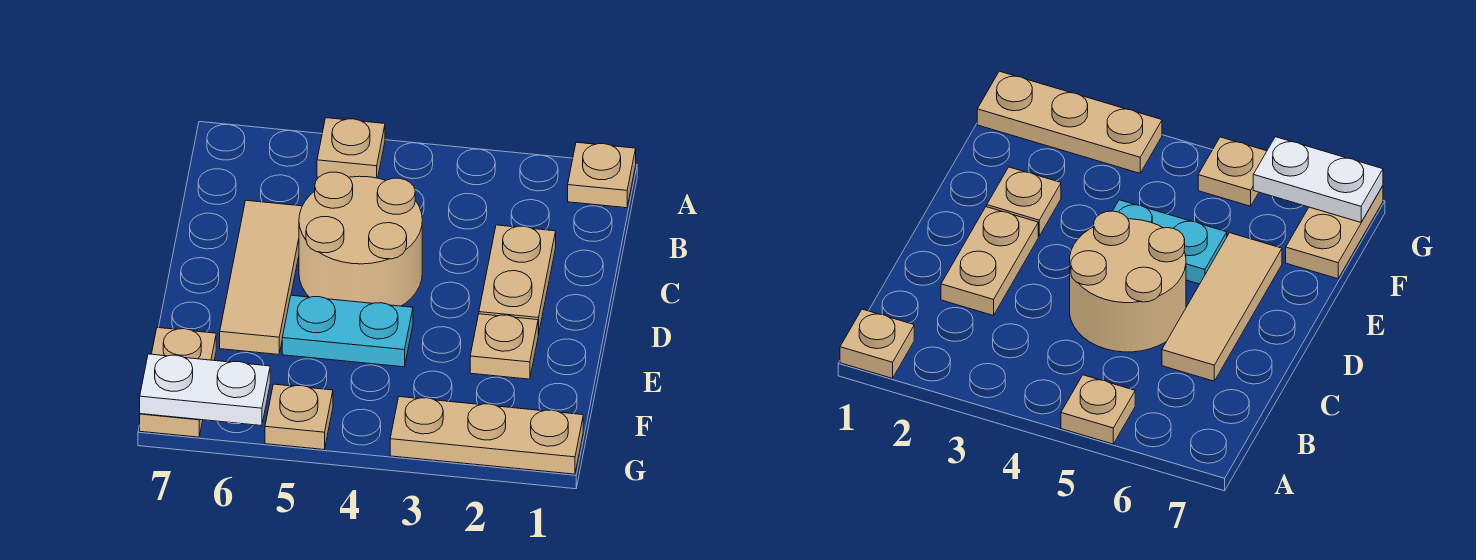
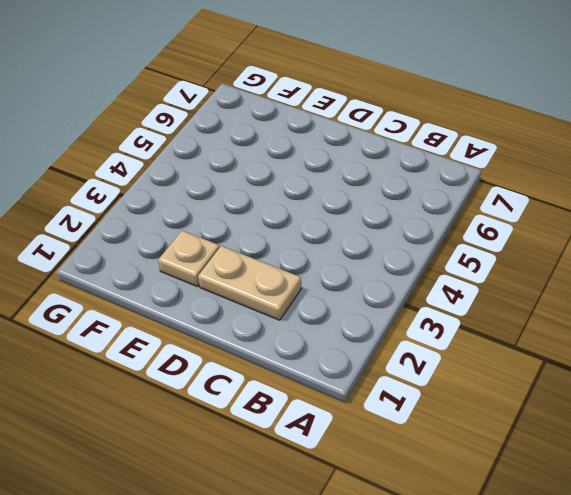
none -> tan plate A1 level 1
none -> tan plate A5 level 1

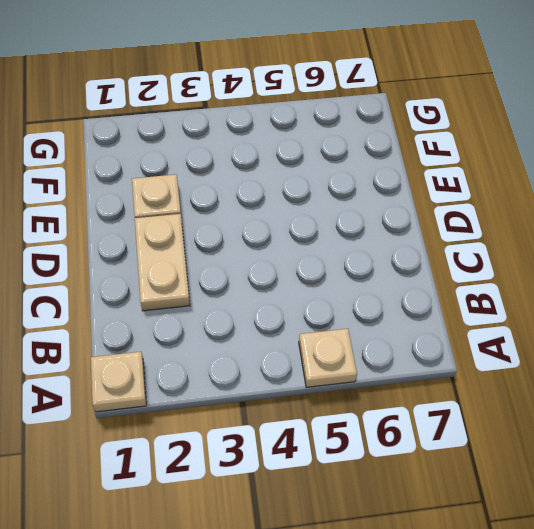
none -> tan round brick C4:D5 level 1
none -> tan tile C6:E6 level 1

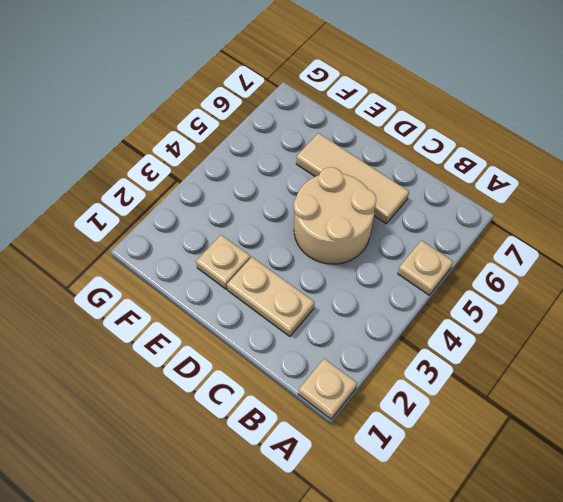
none -> cyan plate E4:E5 level 1
none -> tan plate F7:G7 level 1

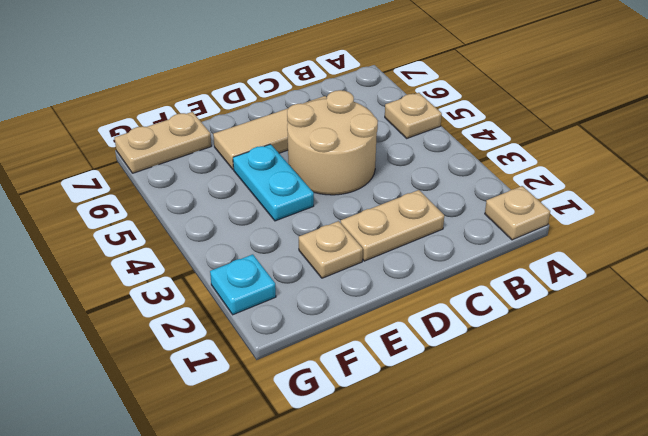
cyan plate G2 level 1 -> tan plate G1:G3 level 1
none -> tan plate G5 level 1
none -> white plate G6:G7 level 2

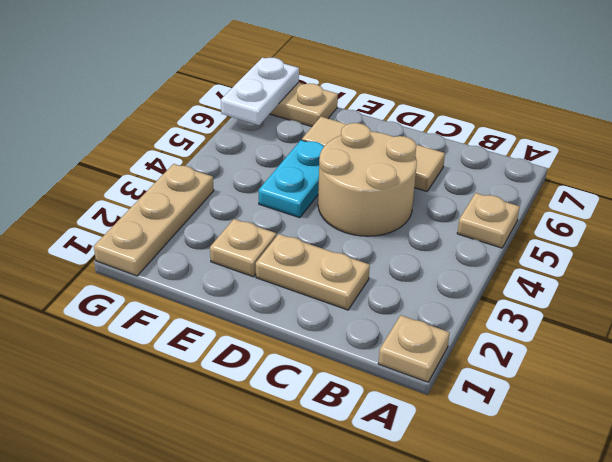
none -> tan plate G5 level 1

